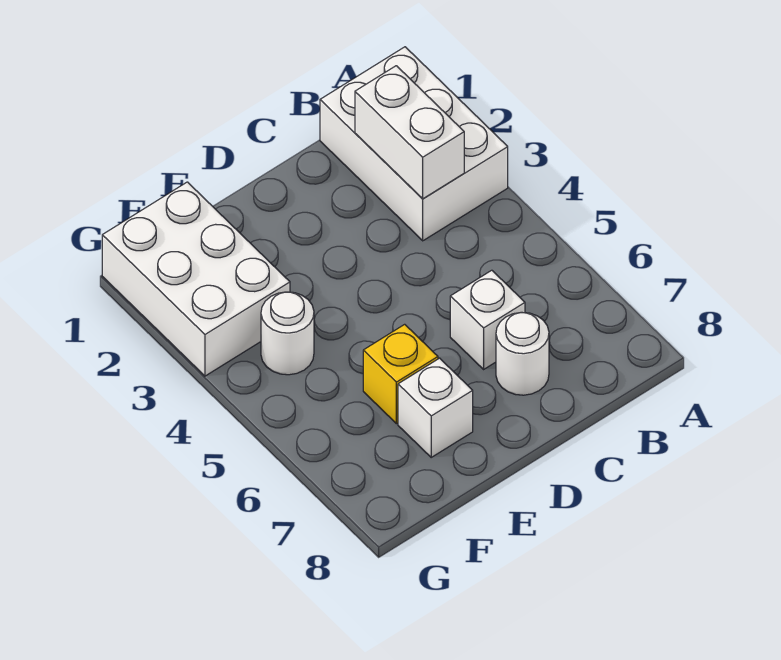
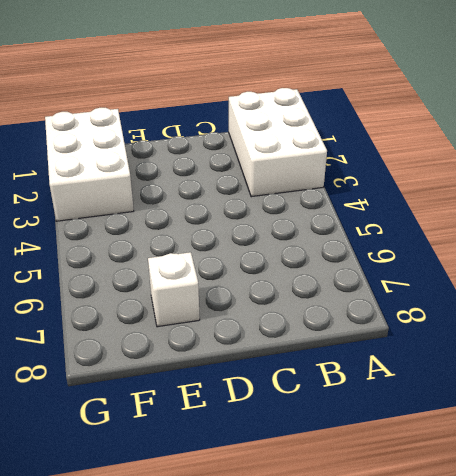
none -> white brick C6 level 1
none -> white round brick C7 level 1

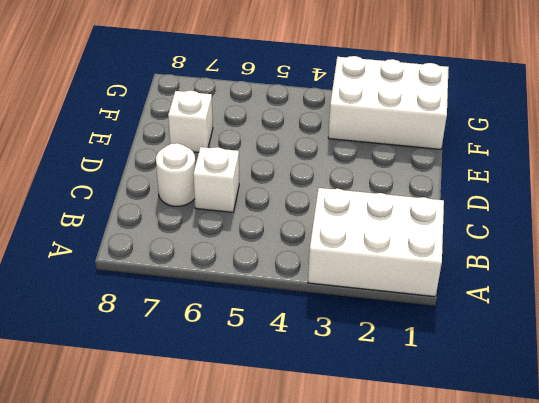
none -> yellow brick E6 level 1
none -> white round brick F4 level 1

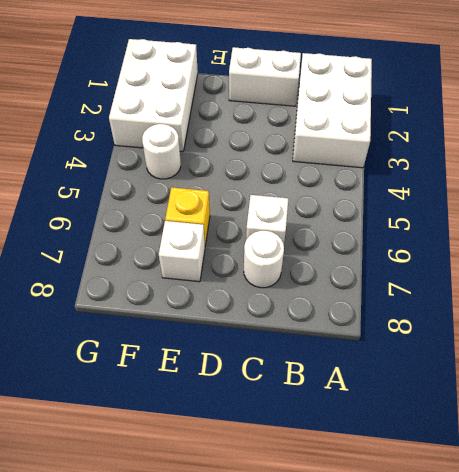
white brick C1:D1 level 1 -> white brick B2:B3 level 2

